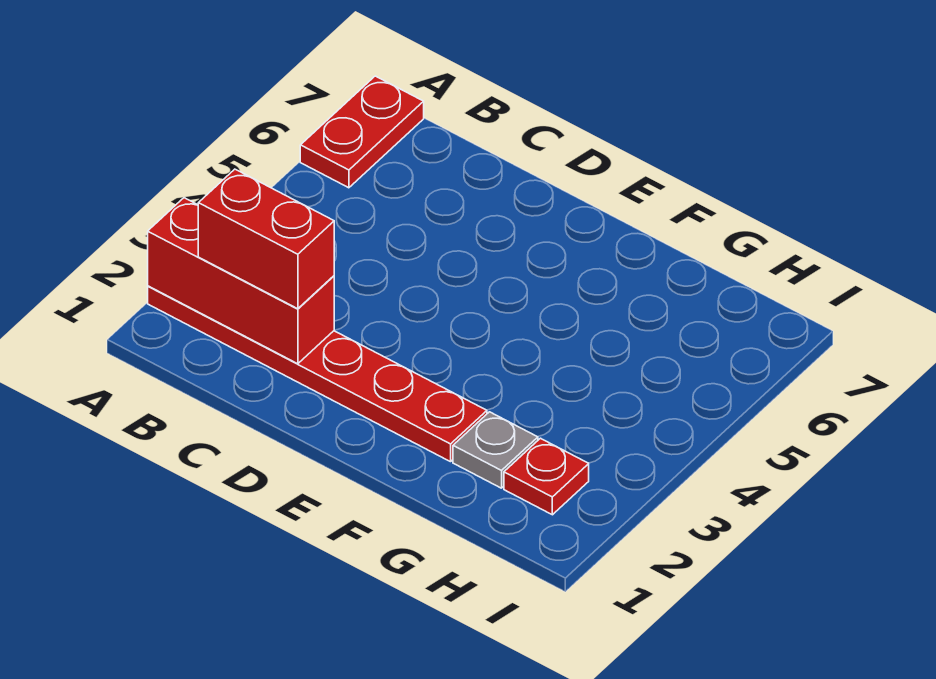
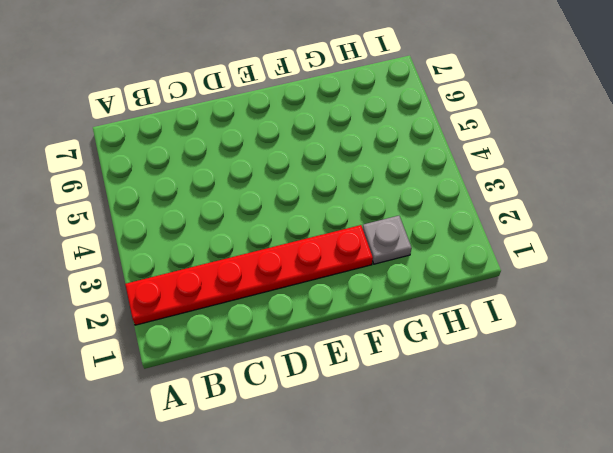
none -> red plate A6:A7 level 1
none -> red plate H2 level 1

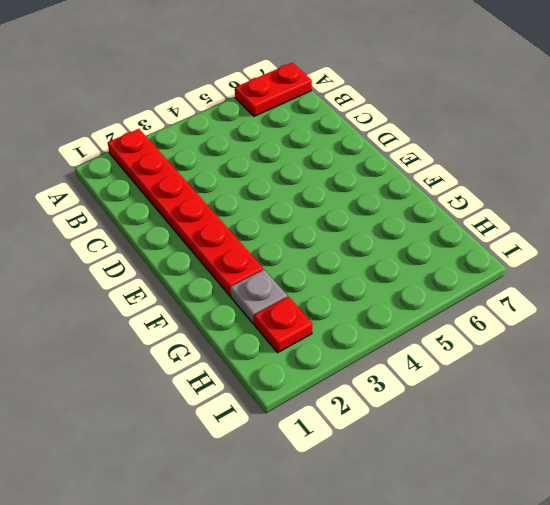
none -> red brick A2:C2 level 2
none -> red brick B2:C2 level 3

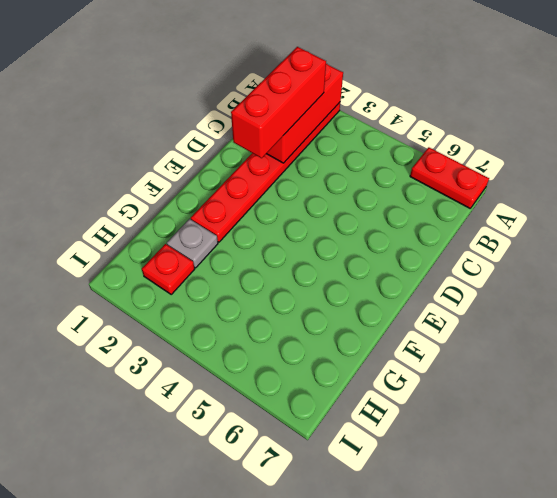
red brick B2:D2 level 3 -> red brick B2:C2 level 3

